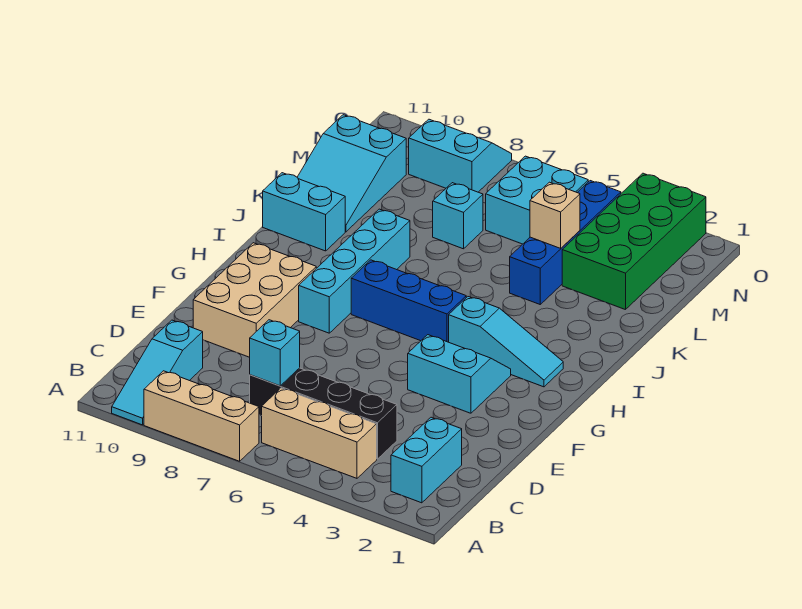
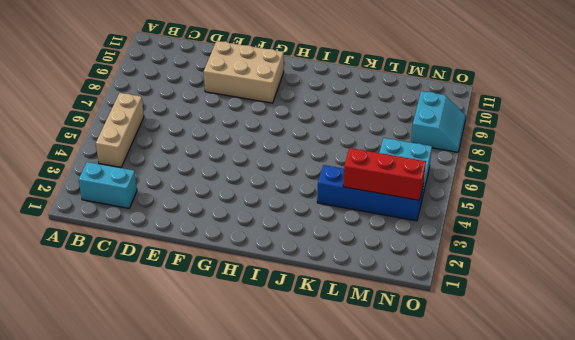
red brick L4:N4 level 2 -> tan brick L4 level 2
none -> tan brick A7:A9 level 1
none -> cyan slope A10:C10 level 1 top C
none -> black brick C4:C7 level 1

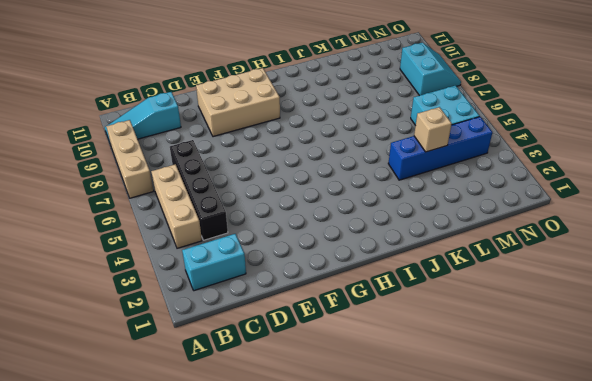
none -> cyan slope F3:G4 level 1 top F
none -> cyan brick G8:J8 level 1
none -> cyan slope H2:H4 level 1 top 4

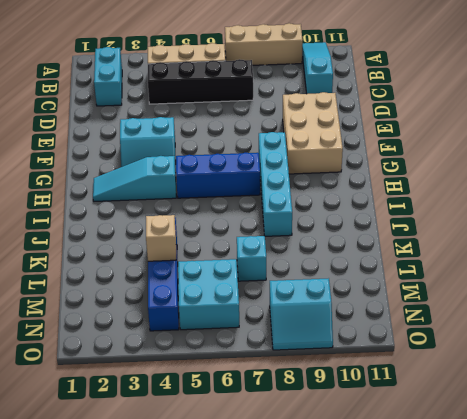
none -> cyan brick J10:J11 level 1
none -> cyan slope K10:M11 level 1 top M
none -> green brick L2:O3 level 1

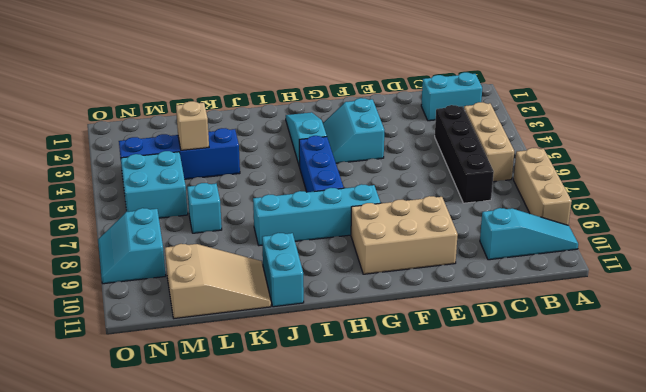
tan slope K10:M11 level 1 top M -> cyan slope K10:M11 level 1 top M
none -> green brick L2:O3 level 1
none -> cyan brick C7 level 2

